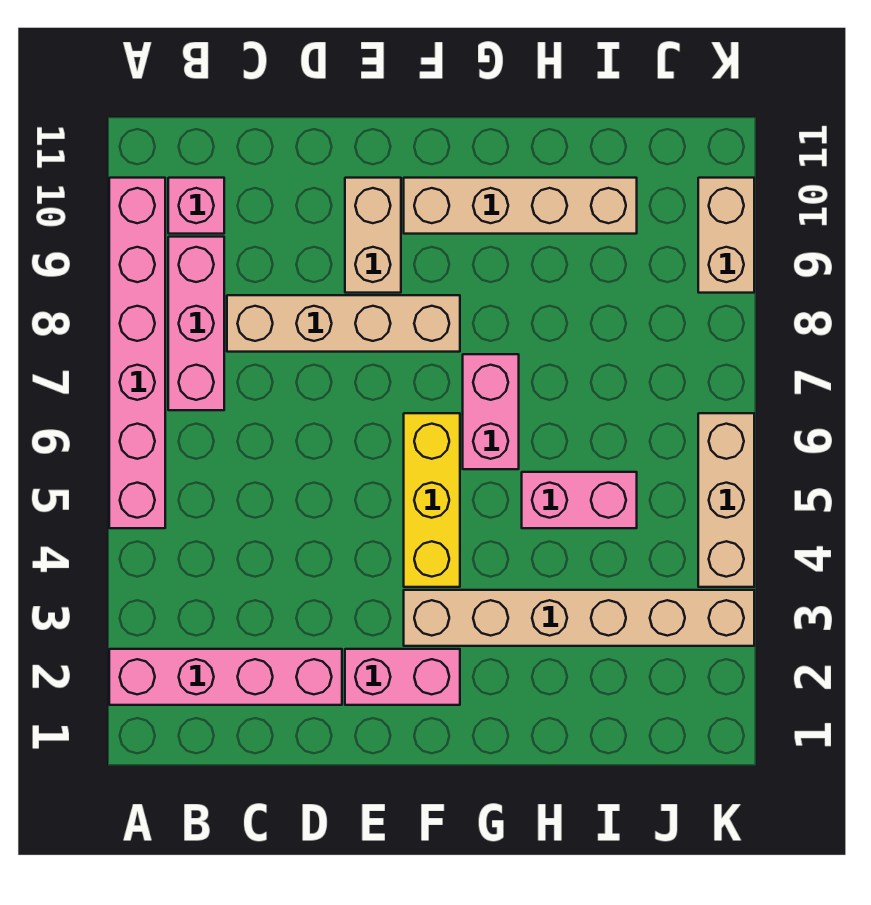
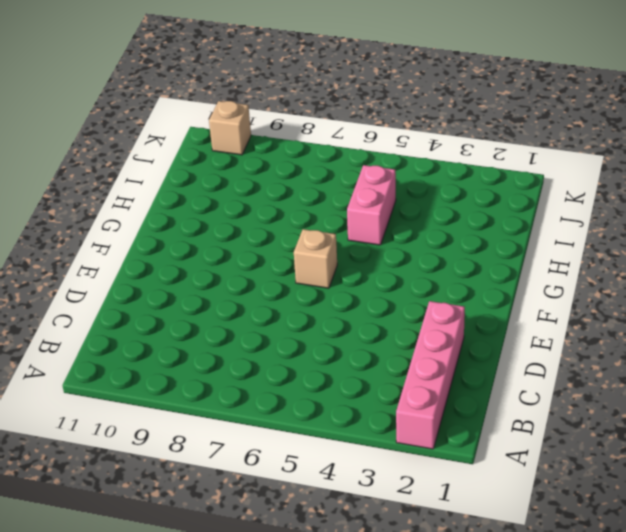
tan brick F6 level 1 -> yellow brick F4:F6 level 1
tan brick K10 level 1 -> tan brick K9:K10 level 1
none -> pink brick A5:A10 level 1
none -> pink brick B7:B9 level 1
none -> pink brick B10 level 1

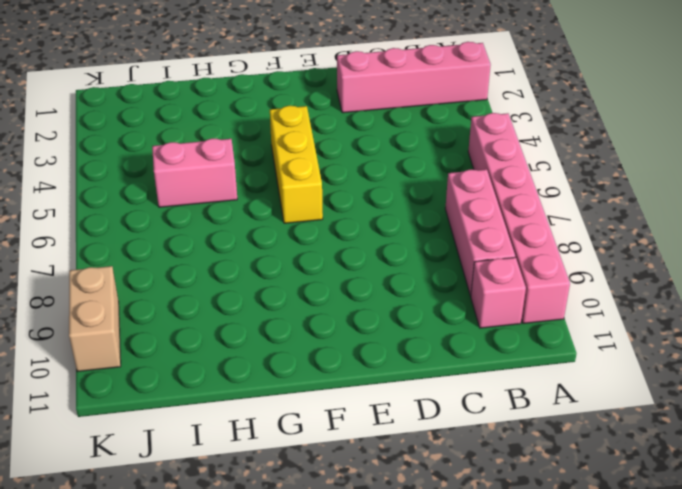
none -> tan brick C8:F8 level 1
none -> pink brick E2:F2 level 1
none -> tan brick E9:E10 level 1

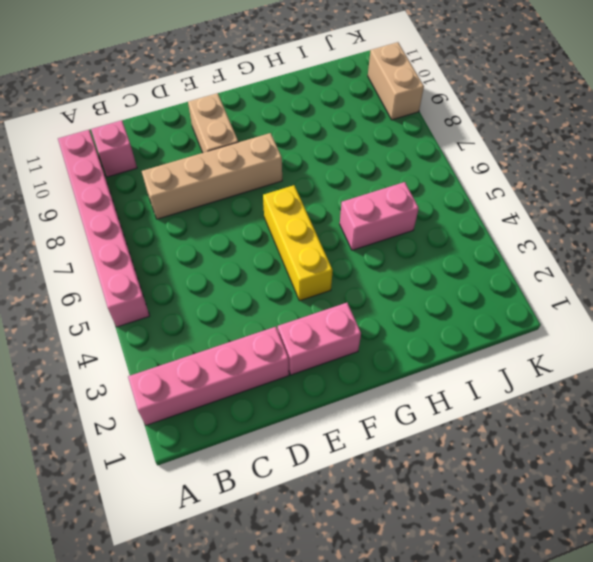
none -> pink brick B7:B9 level 1
none -> tan brick F3:K3 level 1
none -> tan brick F10:I10 level 1

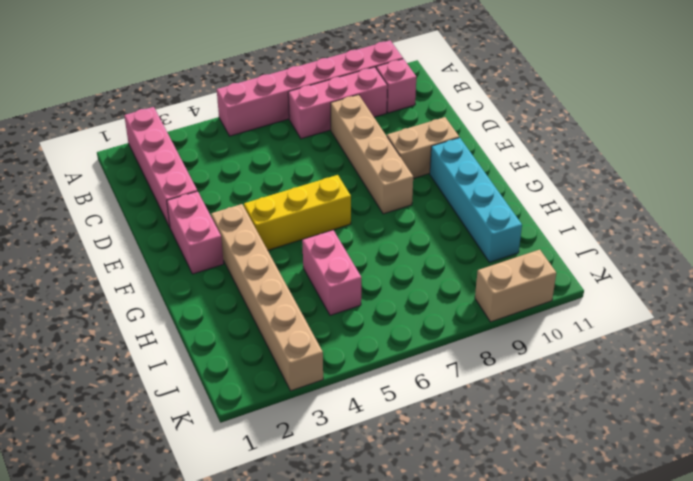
cyan brick F10:I10 level 1 -> tan brick F10:I10 level 1
none -> pink brick G6:G7 level 1
none -> tan brick K4:K6 level 1

